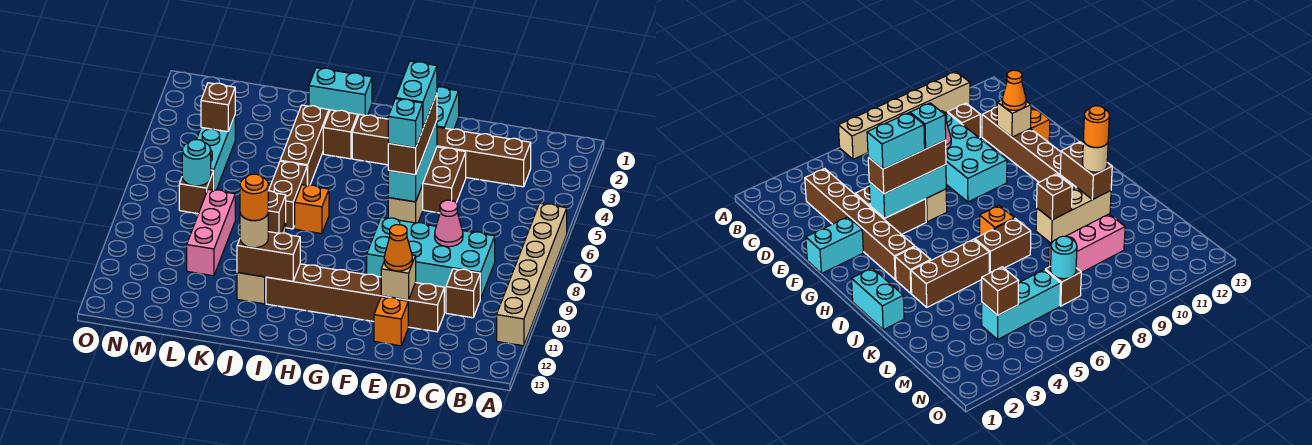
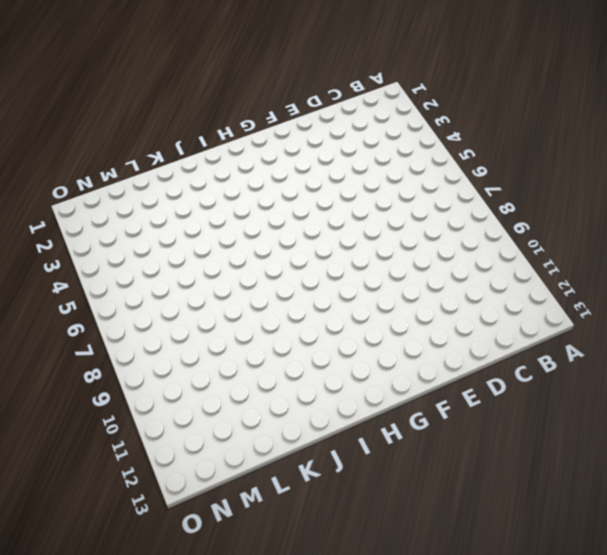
none -> tan brick A6:A11 level 1
none -> brown brick C3:H3 level 1
none -> cyan brick C8:F9 level 1
none -> brown brick C10 level 1

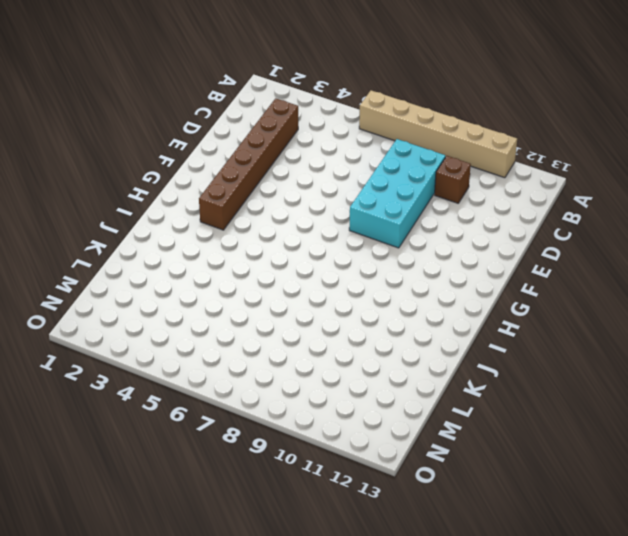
none -> brown brick D11:I11 level 1
none -> brown brick E4:F5 level 1
none -> orange brick E12 level 1
none -> cyan brick F1:F2 level 1

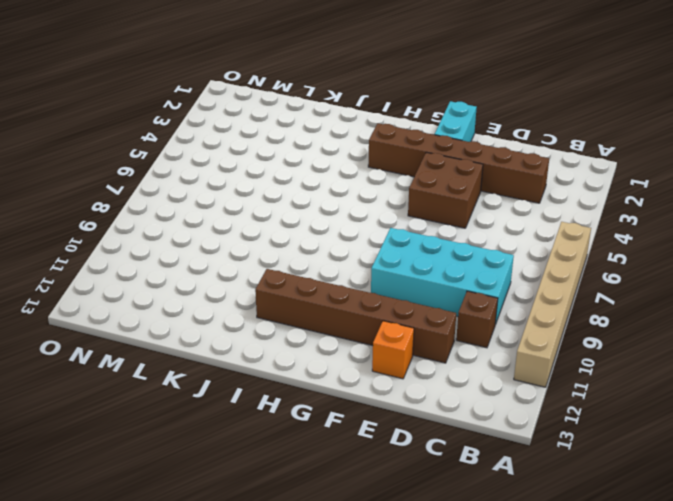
none -> tan brick F6 level 1
none -> cyan brick I1:J1 level 1
none -> brown brick I3 level 1
none -> orange brick I7 level 1

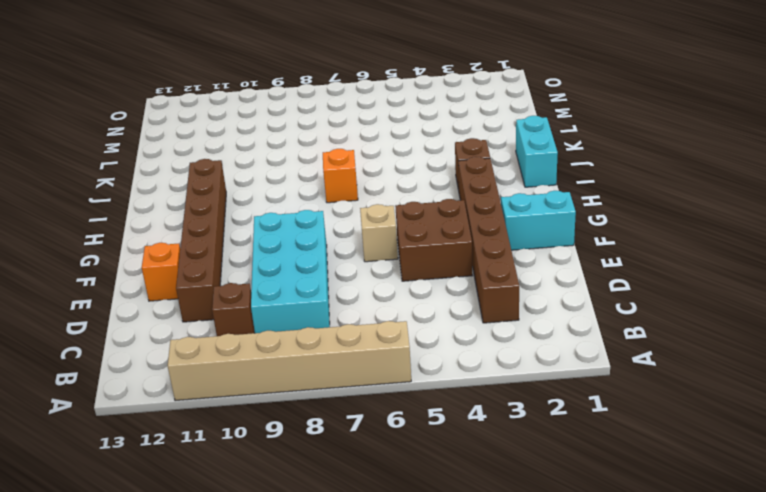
none -> brown brick J3:J5 level 1
none -> brown brick J6:J7 level 1
none -> tan brick J9:J11 level 1
none -> pink brick L8:L10 level 1

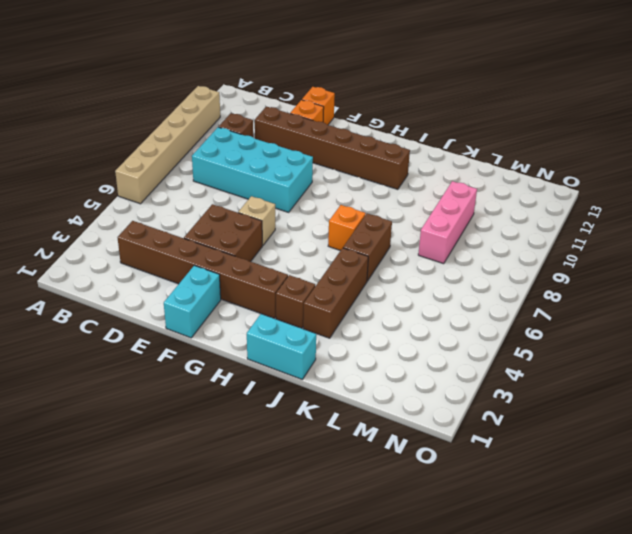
orange brick E13 level 1 -> none
none -> tan brick J9:J11 level 1
none -> cyan brick M4:M6 level 1
none -> brown brick M7 level 1
none -> pink cone D8 level 2

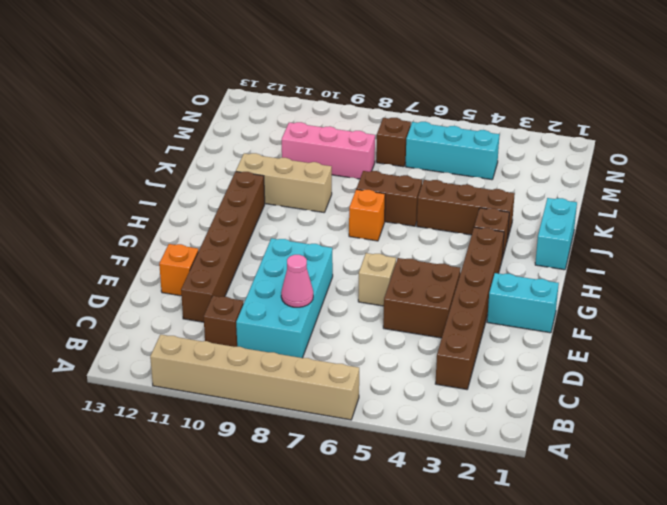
none -> tan brick E11 level 2
none -> cyan brick F4:F6 level 2
none -> brown brick I11:J11 level 2
none -> brown brick J9 level 2

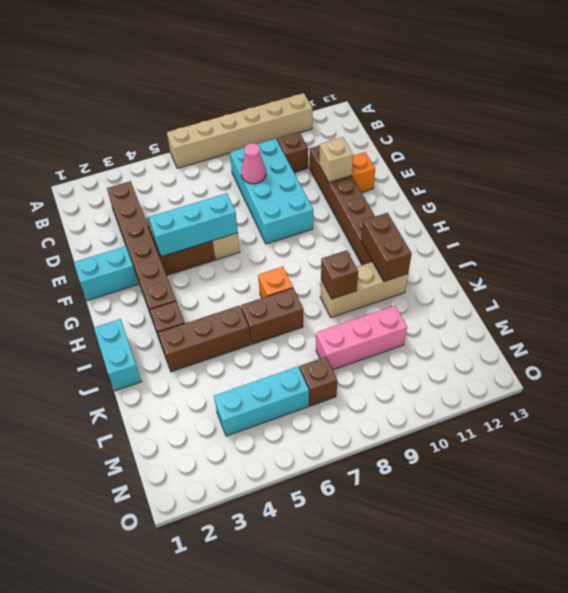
none -> brown brick M4 level 2
none -> cyan round brick M7 level 2
none -> orange cone E11 level 3
none -> brown brick F4:F6 level 3

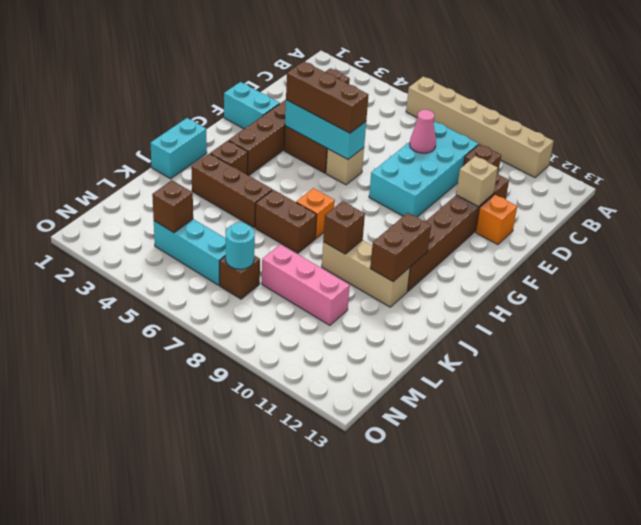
none -> orange cone E11 level 3
none -> tan round brick J11 level 3
none -> cyan brick F4:F5 level 4
none -> cyan brick F6 level 4

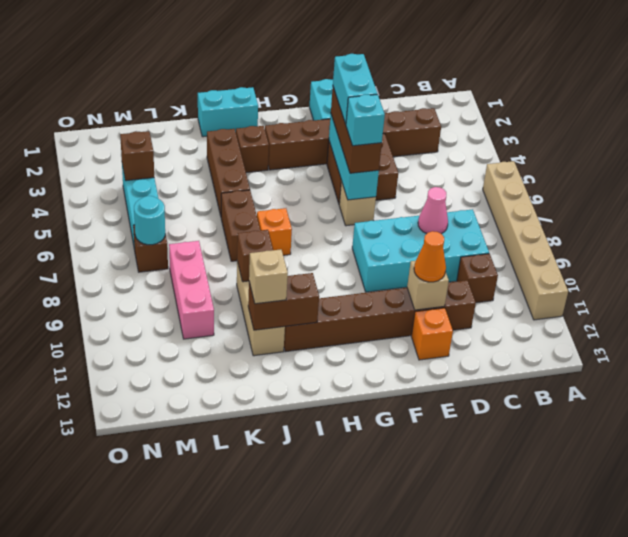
tan brick J11 level 3 -> tan round brick J11 level 3
none -> orange round brick J11 level 4

